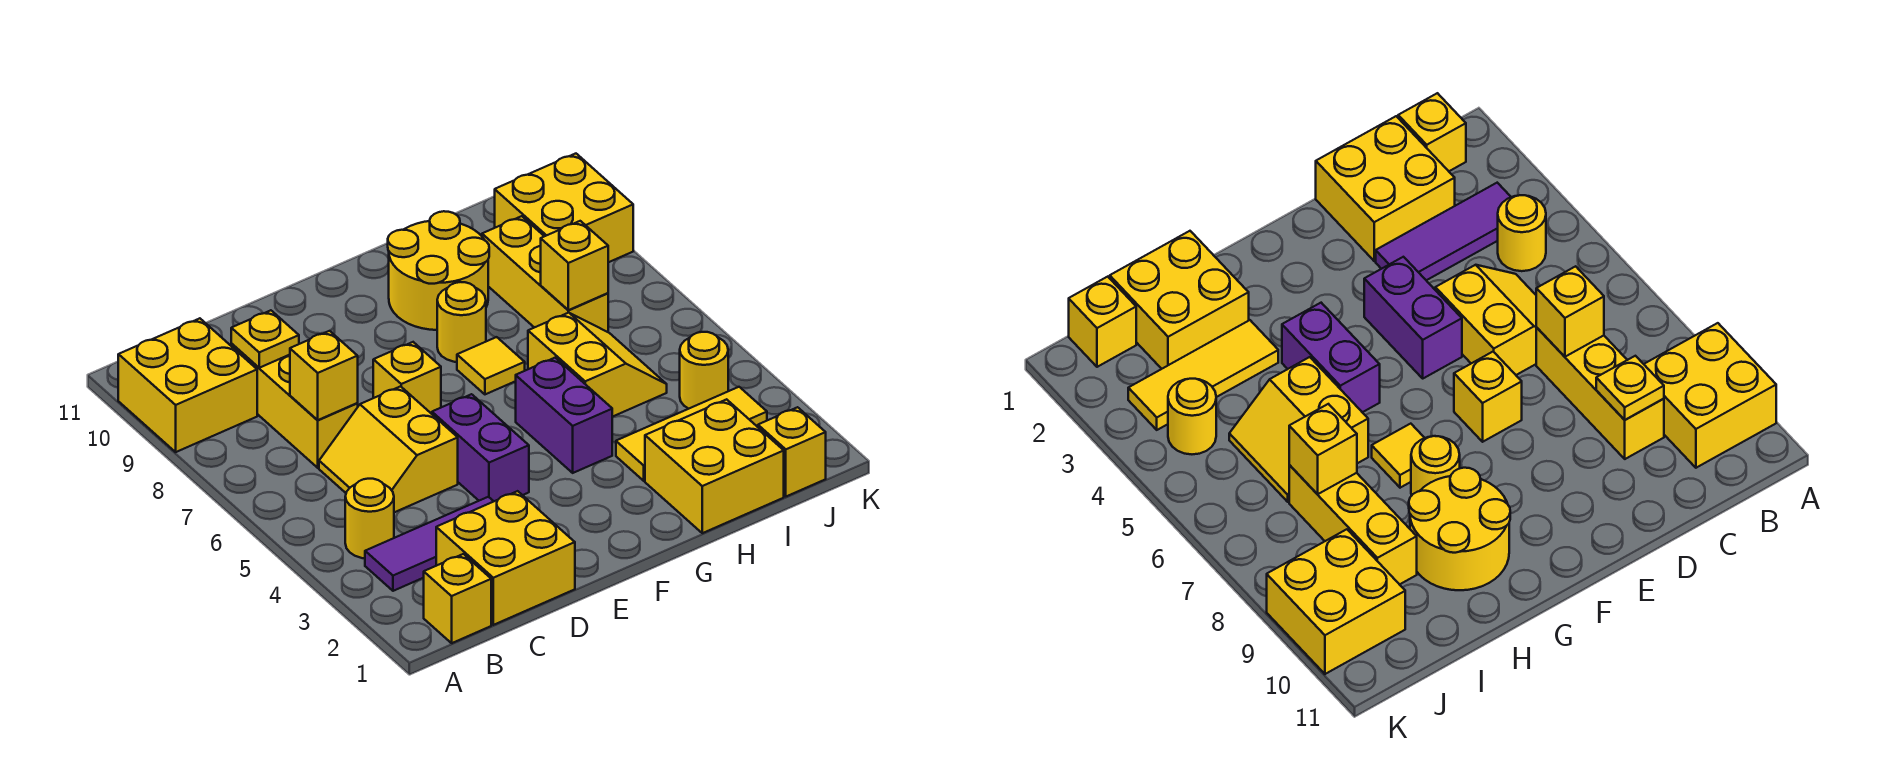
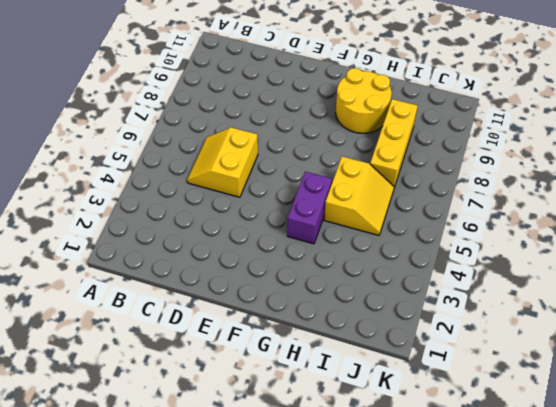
none -> yellow brick A9:B10 level 1
none -> yellow brick B1 level 1
none -> purple tile B3:D3 level 1

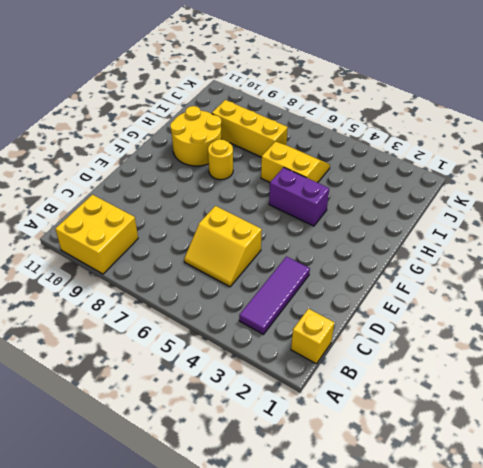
none -> yellow round brick B4 level 1
none -> yellow brick C1:D2 level 1
none -> yellow brick C7:C9 level 1

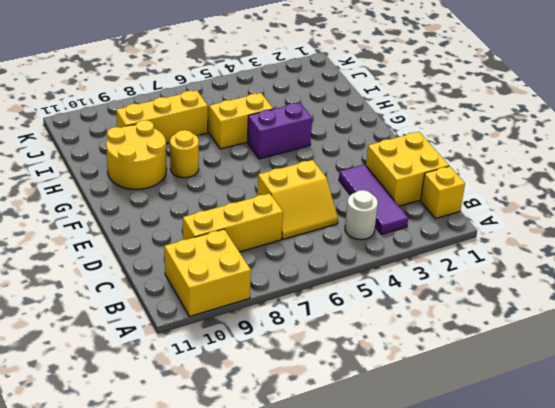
white round brick B4 level 1 -> yellow round brick B4 level 1
none -> purple brick E4:E5 level 1
none -> yellow brick E7 level 1
none -> yellow tile G7 level 1

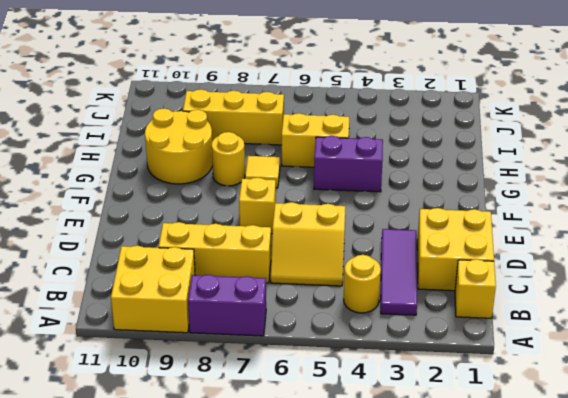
purple brick A7:A8 level 1 -> purple brick E4:E5 level 1
none -> yellow brick H1:I2 level 1
none -> yellow tile H3:J3 level 1
none -> yellow brick J1 level 1

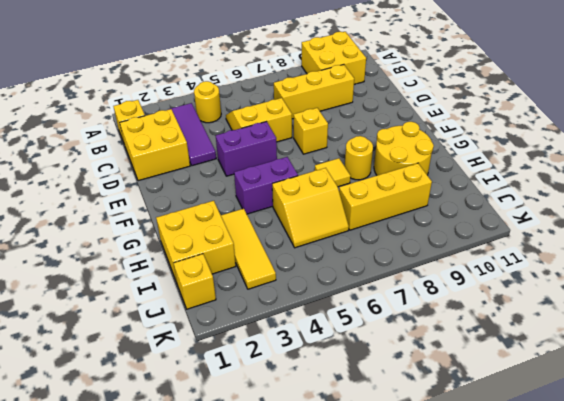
none -> yellow round brick J4 level 1
none -> yellow brick J9:K10 level 1
none -> yellow brick C7 level 2

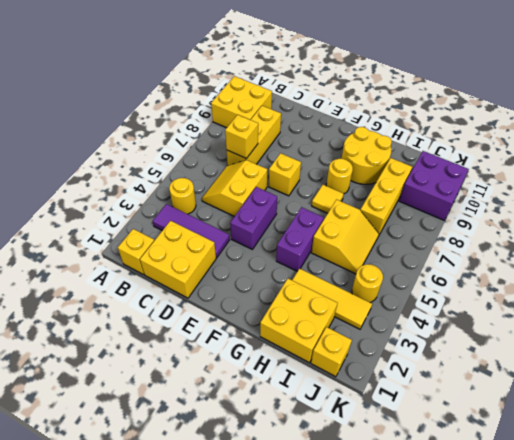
purple brick J9:K10 level 1 -> yellow brick J9:K10 level 1
none -> yellow plate C9 level 2
none -> yellow brick I7 level 2

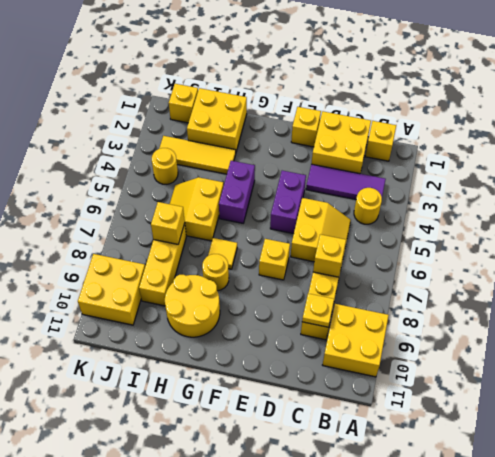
yellow brick E1 level 1 -> none

